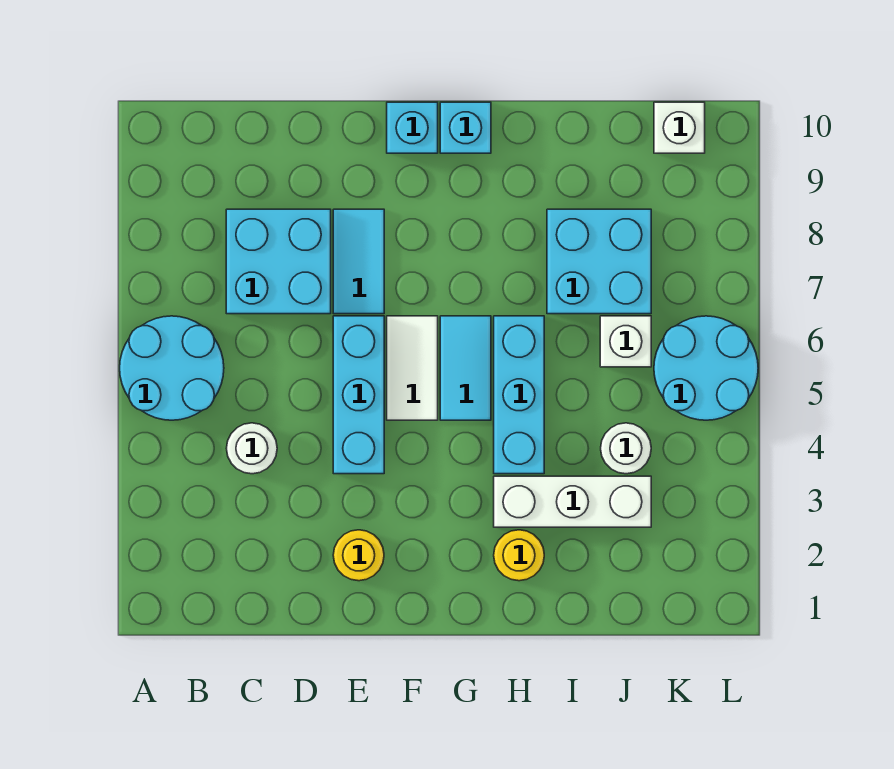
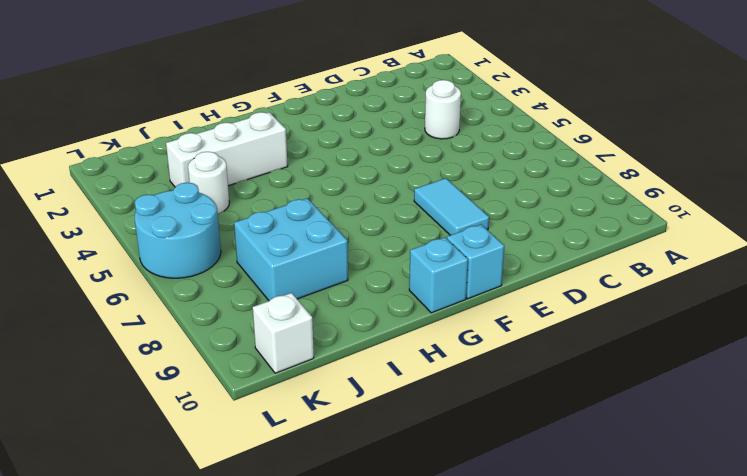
none -> cyan round brick A5:B6 level 1
none -> cyan brick C7:D8 level 1
none -> yellow round brick E2 level 1

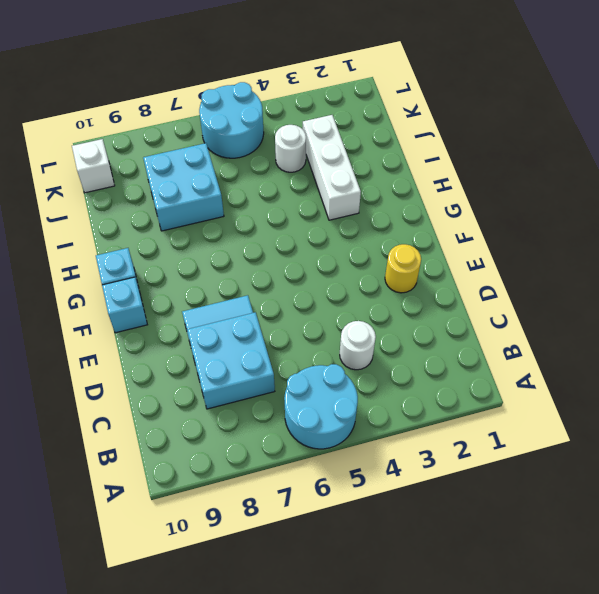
none -> cyan brick E4:E6 level 1
none -> white tile F5:F6 level 1
none -> cyan tile G5:G6 level 1

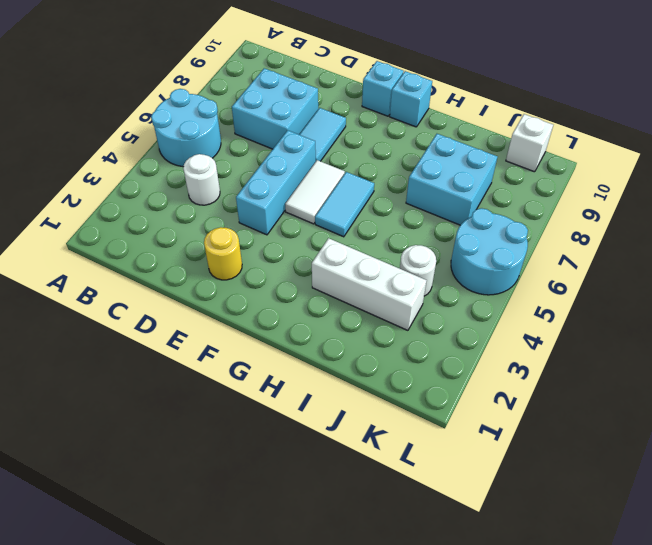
none -> yellow round brick H2 level 1
none -> cyan brick H4:H6 level 1
none -> white brick J6 level 1

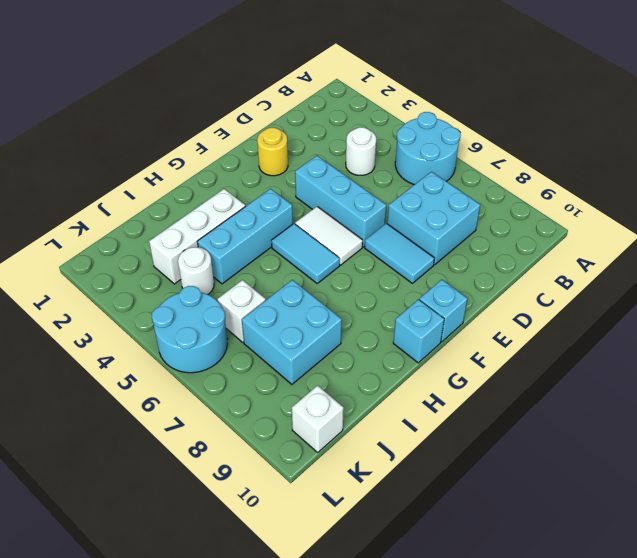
cyan brick G4:I4 level 1 -> cyan brick H4:H6 level 1
none -> yellow round brick H2 level 1

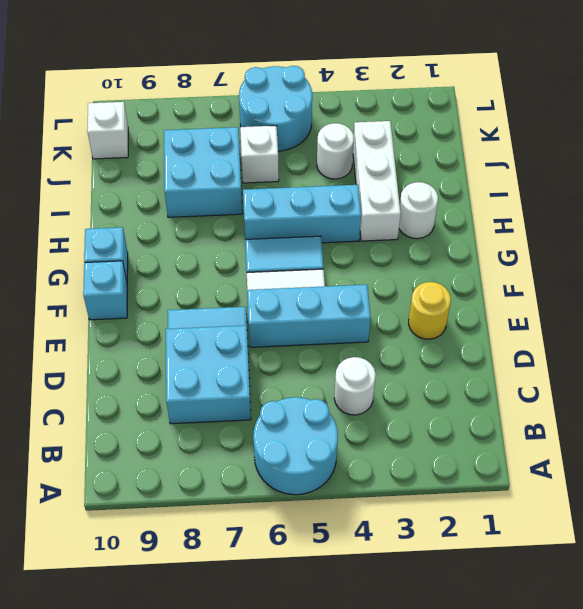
white round brick H2 level 1 -> yellow round brick H2 level 1

